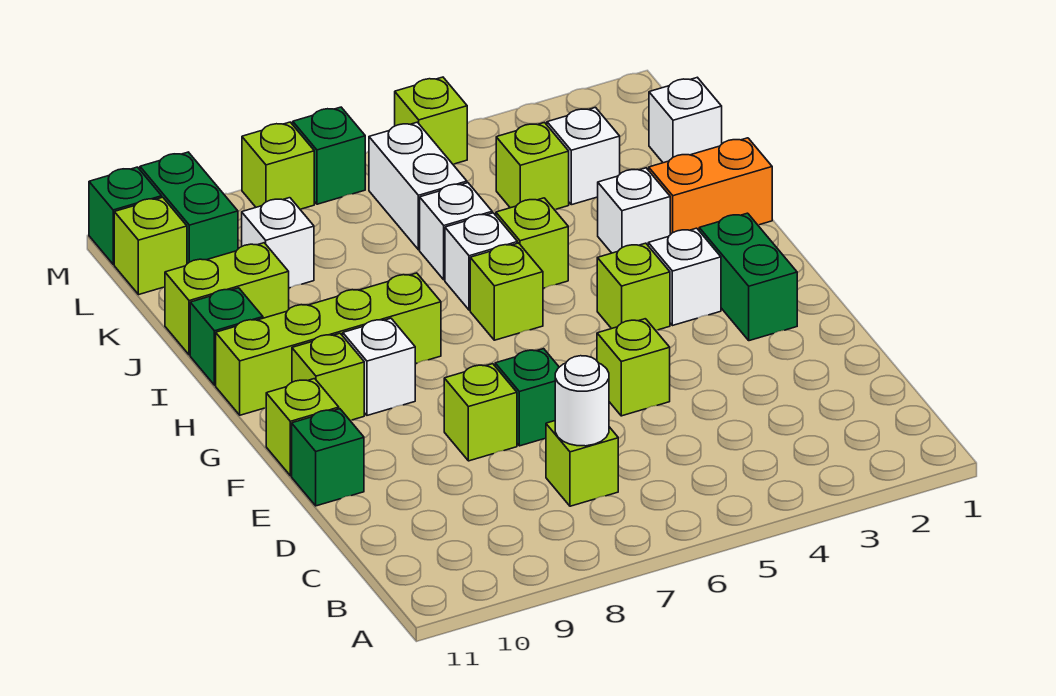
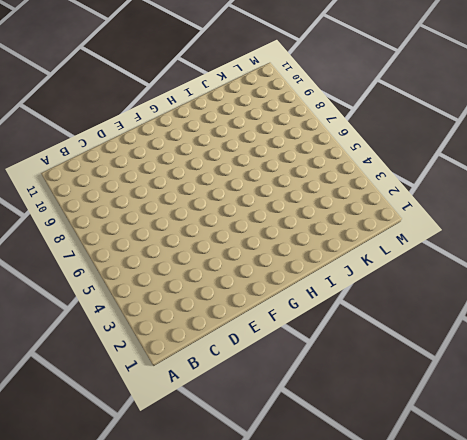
none -> lime brick C7 level 1
none -> lime brick E5 level 1
none -> green brick E7 level 1
none -> lime brick E8 level 1

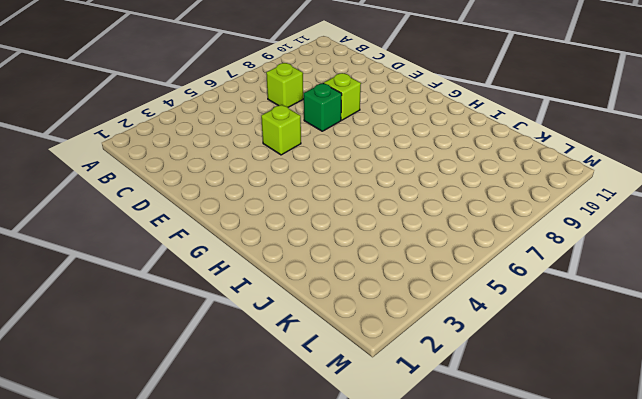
none -> green brick E11 level 1
none -> green brick F2:G2 level 1
none -> lime brick F11 level 1
none -> white brick G3 level 1

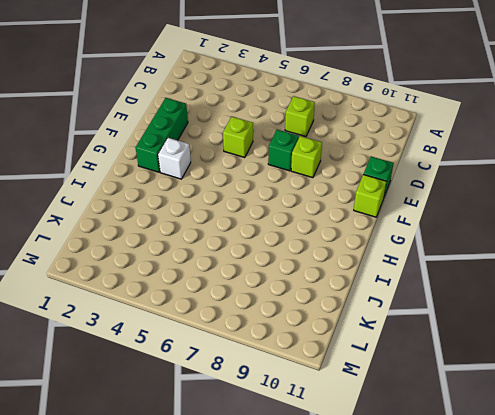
green brick E2:G2 level 1 -> green brick F2:G2 level 1
none -> lime brick G4 level 1
none -> white brick G9 level 1
none -> lime brick G10 level 1
none -> lime brick H6 level 1

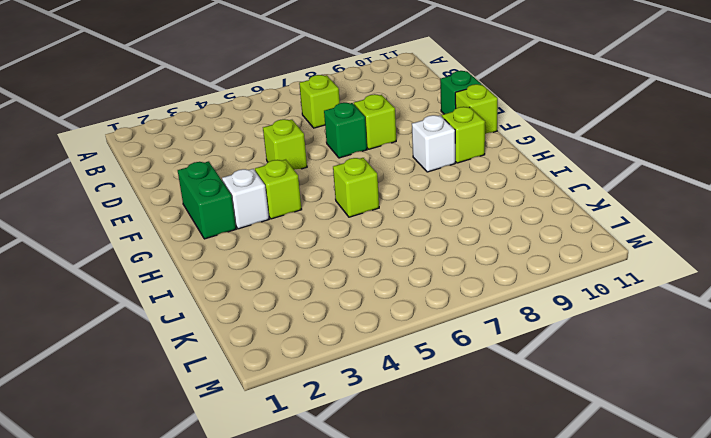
none -> lime brick H8:H11 level 1
none -> orange brick I1:I2 level 1
none -> white brick I3 level 1
none -> lime brick I5 level 1

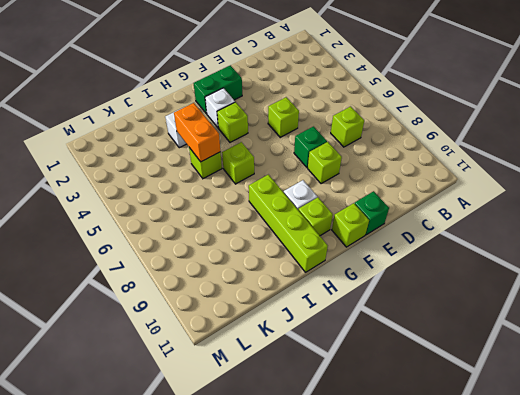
orange brick I4:I5 level 2 -> orange brick I1:I2 level 1
none -> white brick I6 level 1
none -> green brick I11 level 1
none -> white brick J6 level 1
none -> lime brick J10:J11 level 1

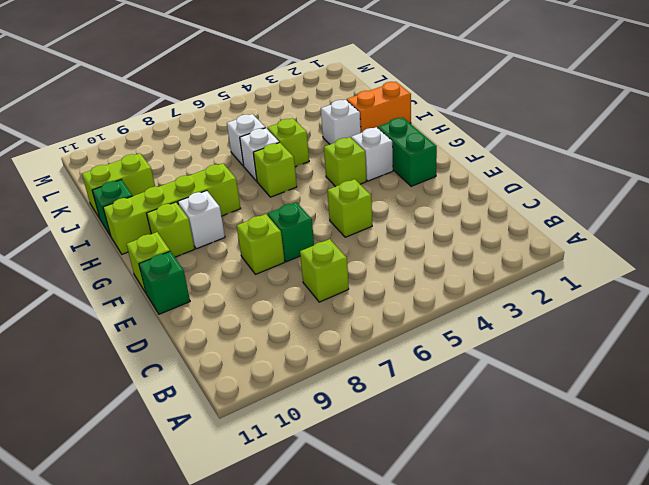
none -> white brick K1 level 1
none -> white brick K3 level 1
none -> lime brick K4 level 1
none -> white brick K6:L6 level 1

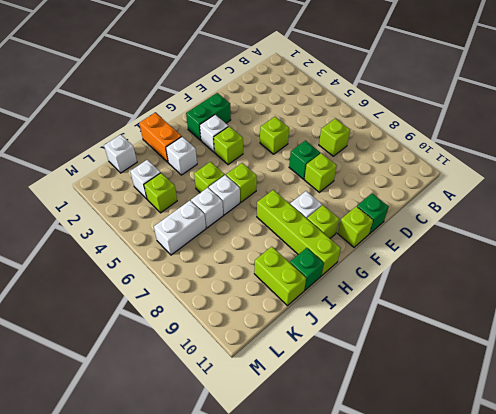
none -> white brick K9 level 1
none -> green brick L10:M10 level 1
none -> lime brick L11 level 1
none -> lime brick M5 level 1

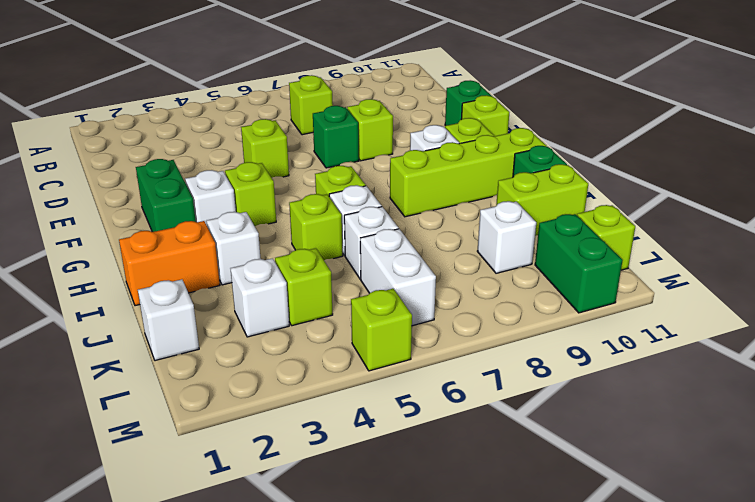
none -> green brick M7 level 1
none -> lime brick M8 level 1
none -> green brick M11 level 1
none -> white round brick C7 level 2

